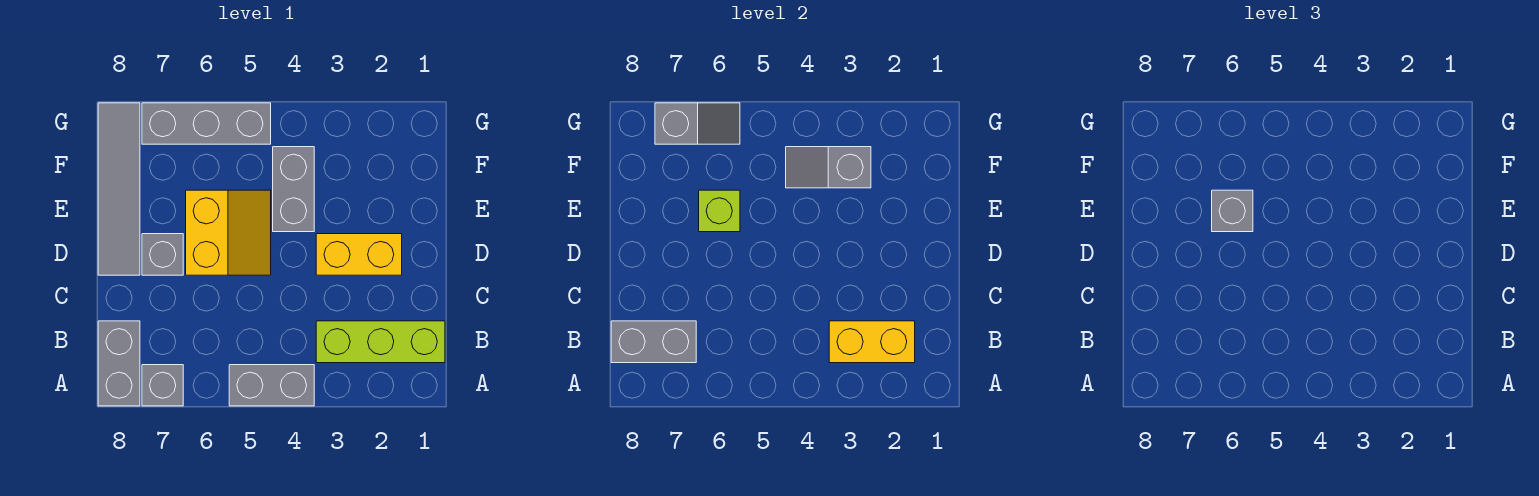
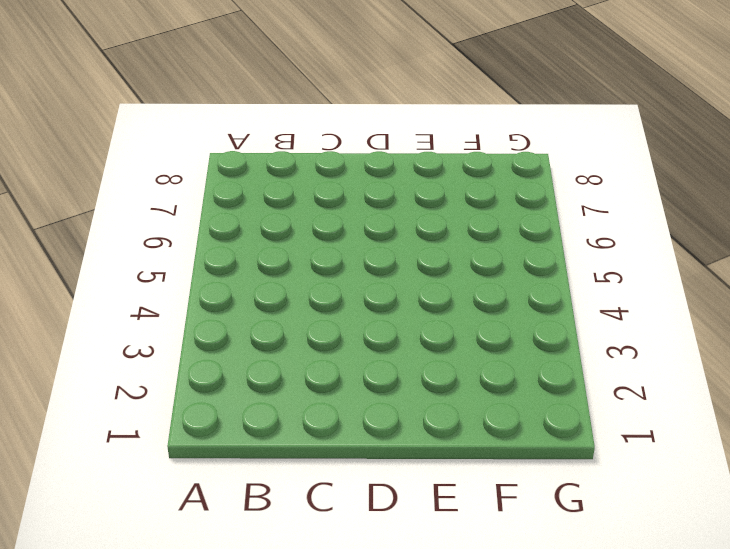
none -> grey brick A4:A5 level 1
none -> grey brick A7 level 1
none -> grey brick A8:B8 level 1

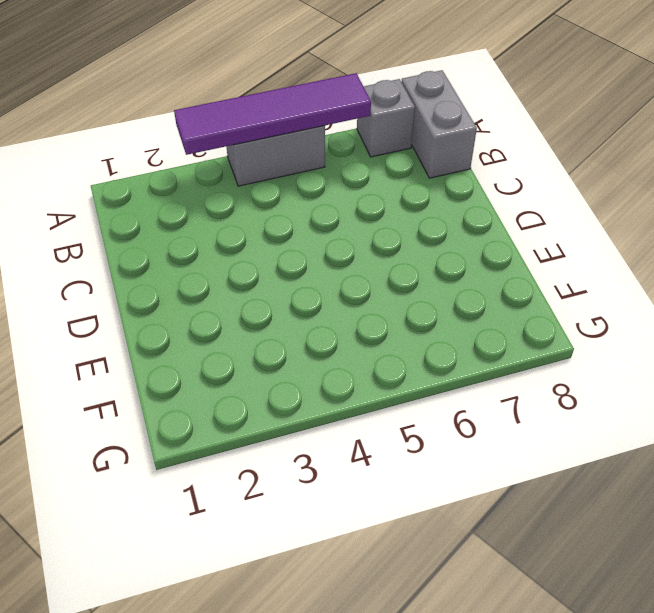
purple tile A3:A6 level 2 -> none
none -> lime brick B1:B3 level 1
none -> yellow brick D2:D3 level 1
none -> yellow slope D5:E6 level 1 top 6

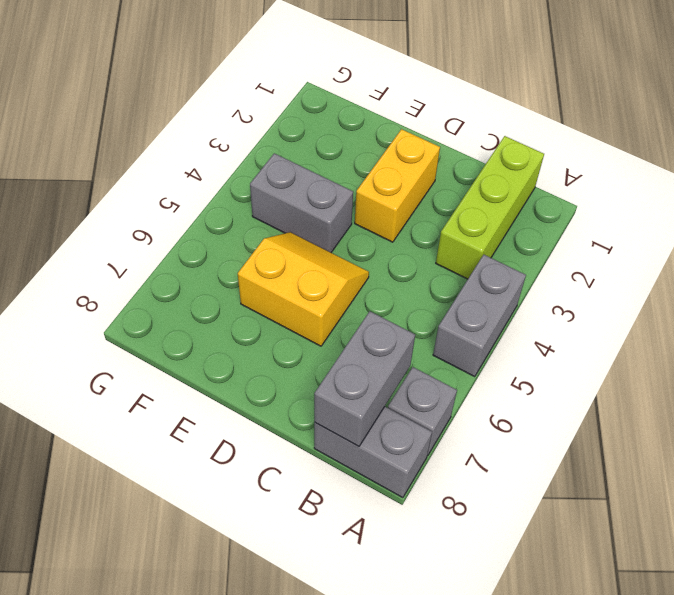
none -> grey brick D7 level 1
none -> grey tile D8:G8 level 1
none -> grey brick G5:G7 level 1

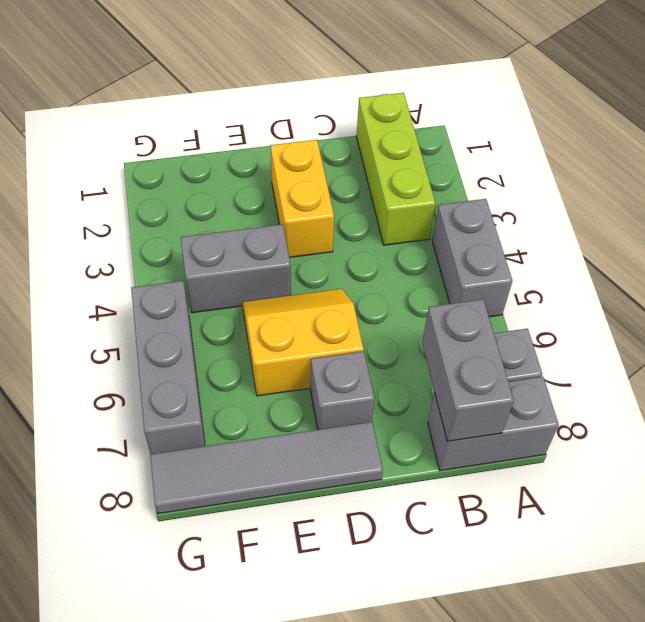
none -> yellow brick B2:B3 level 2
none -> lime brick E6 level 2
none -> grey slope F3:F4 level 2 top 3

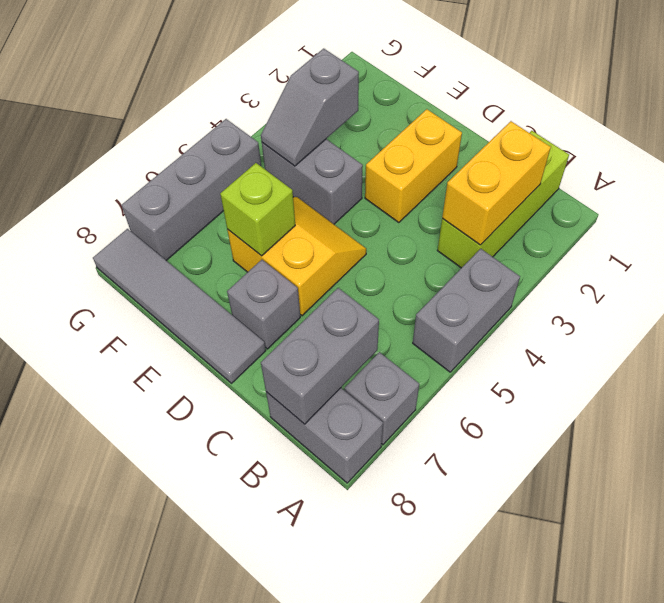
none -> grey slope G6:G7 level 2 top 7
none -> grey brick E6 level 3

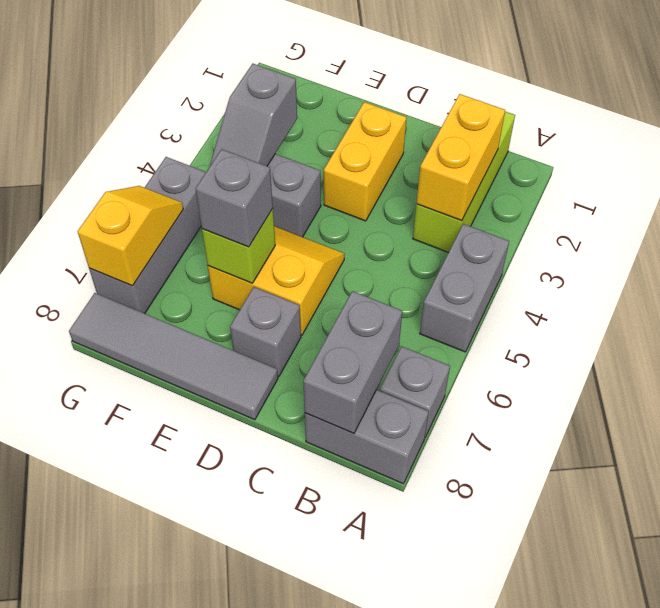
yellow slope G6:G7 level 2 top 7 -> grey slope G6:G7 level 2 top 7

